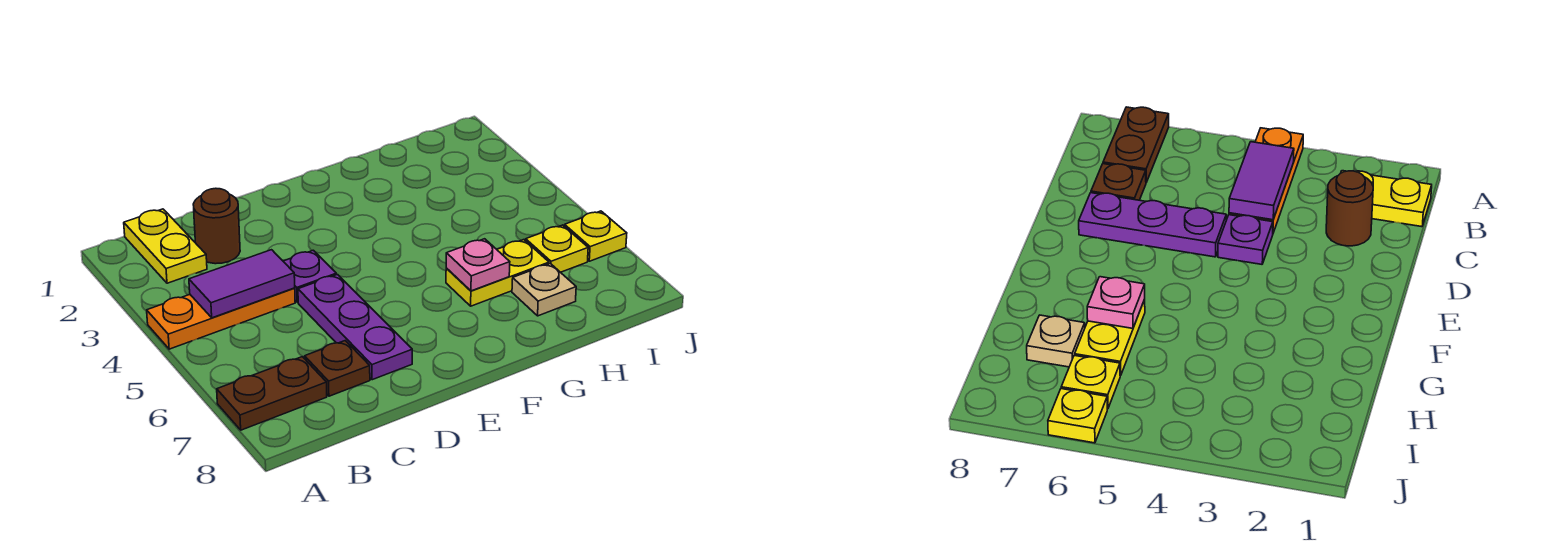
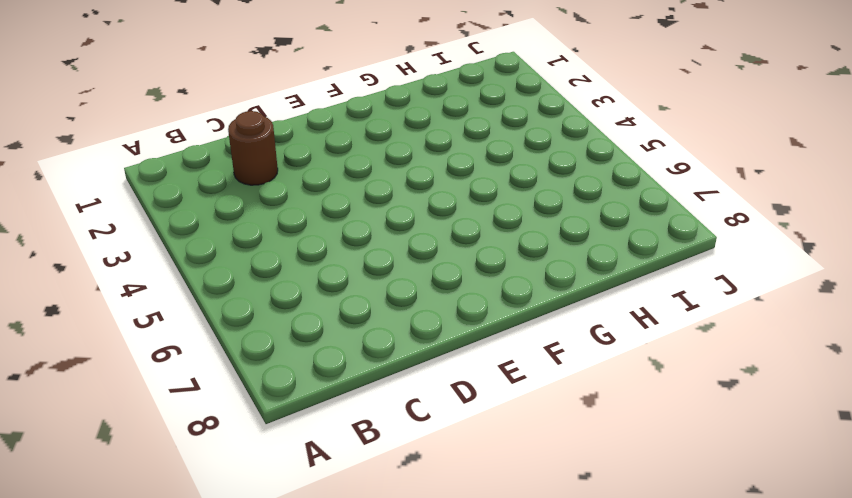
none -> orange plate A4:C4 level 1
none -> brown plate A7:B7 level 1
none -> yellow plate B1:B2 level 1

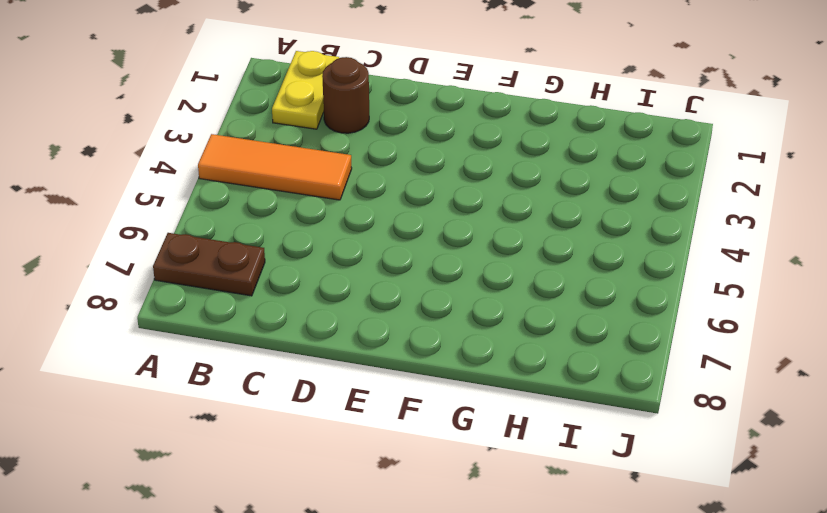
orange tile A4:C4 level 1 -> orange plate A4:C4 level 1
none -> brown plate C7 level 1
none -> purple plate D4 level 1
none -> purple plate D5:D7 level 1

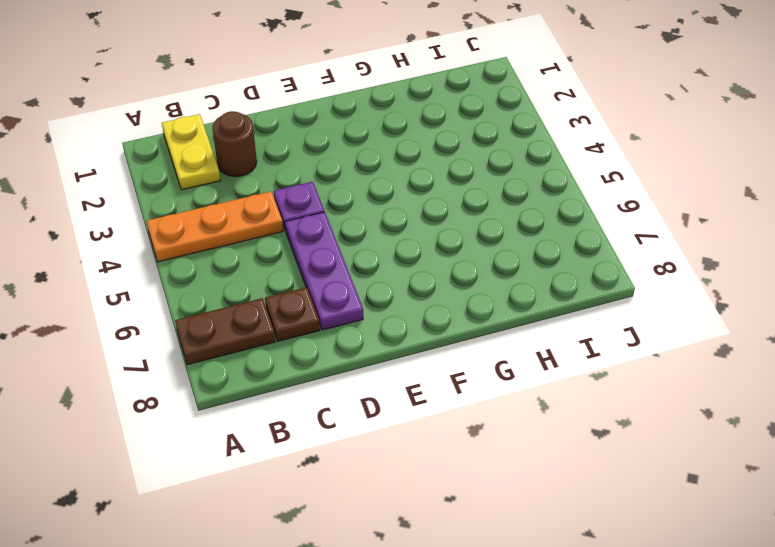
none -> yellow plate G6:H6 level 1
none -> tan plate H7 level 1
none -> yellow plate I6 level 1

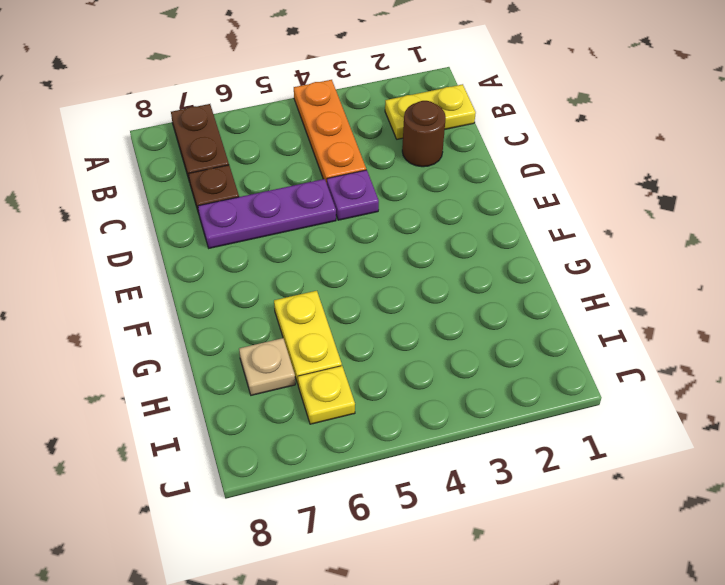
none -> yellow plate J6 level 1
none -> purple tile B4:C4 level 2
none -> pink plate G6 level 2

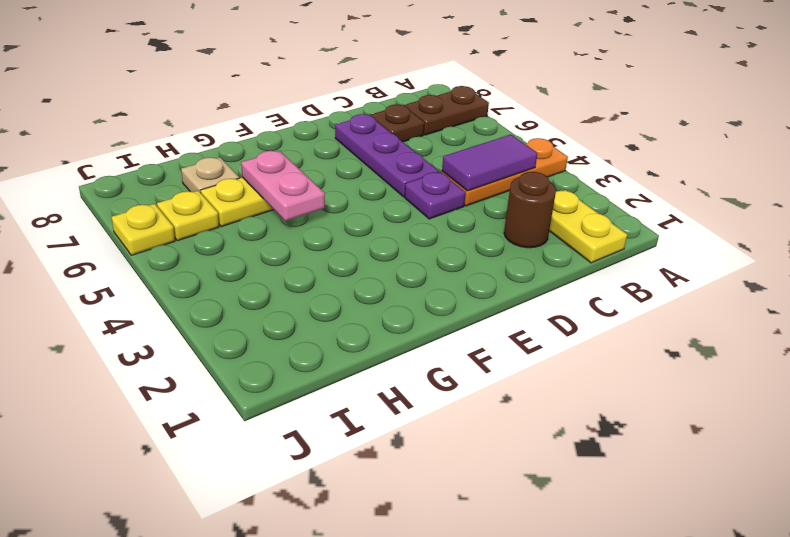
pink plate G5:G6 level 2 -> pink plate G6 level 2

